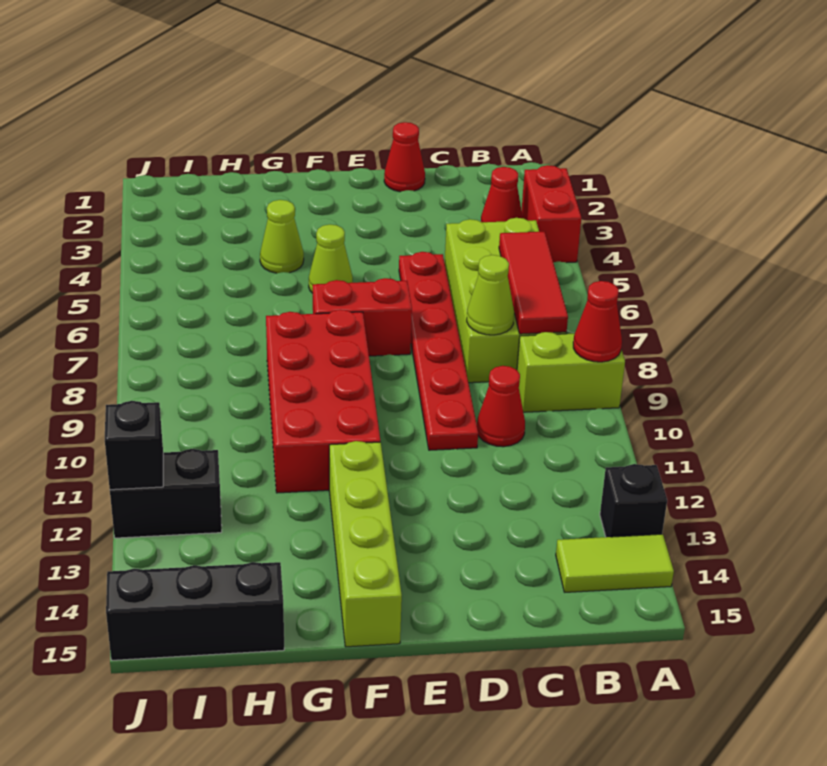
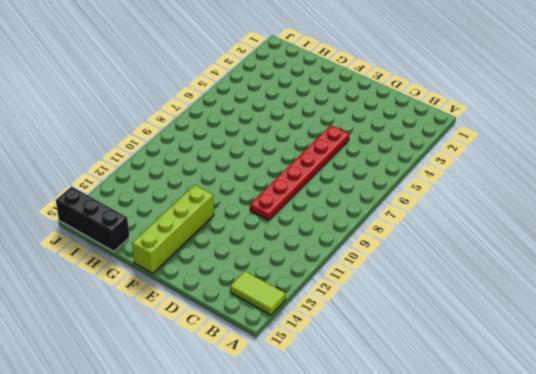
none -> red brick A3:A4 level 1
none -> lime brick A9:B9 level 1
none -> black brick A13 level 1

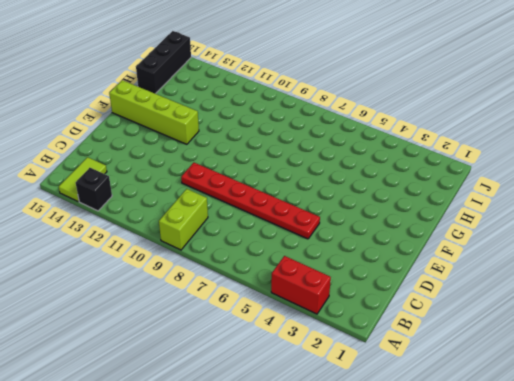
none -> red cone B3 level 1
none -> lime brick B5:C8 level 1
none -> red cone C10 level 1

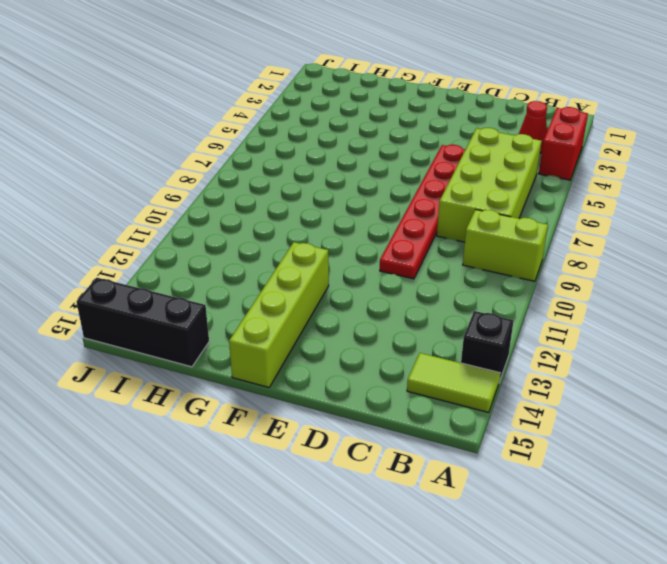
none -> red cone C10 level 1
none -> red cone D1 level 1
none -> red brick E7:F7 level 1

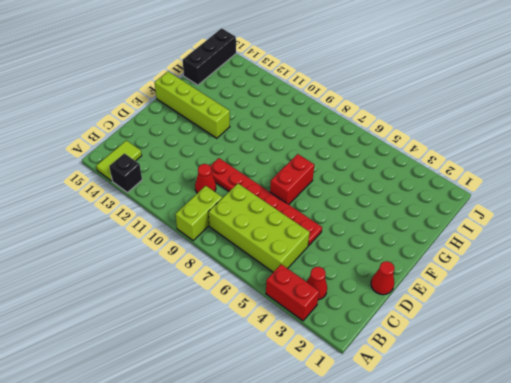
none -> lime cone F5 level 1
none -> red brick F8:G11 level 1
none -> lime cone G4 level 1

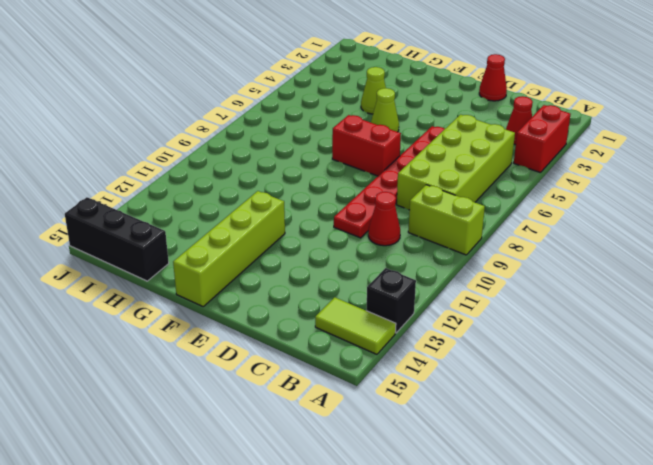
none -> red brick F8:G11 level 1
none -> black brick I12:J12 level 1
none -> red cone A9 level 2

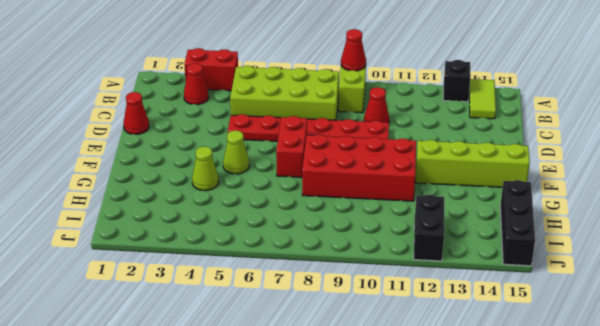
none -> red tile B6:B8 level 2
none -> lime cone C8 level 2
none -> black brick J12 level 2

